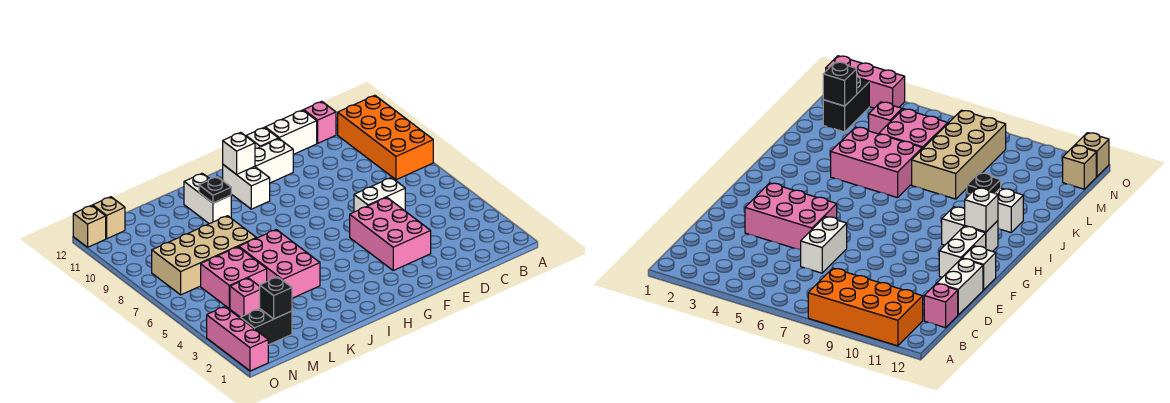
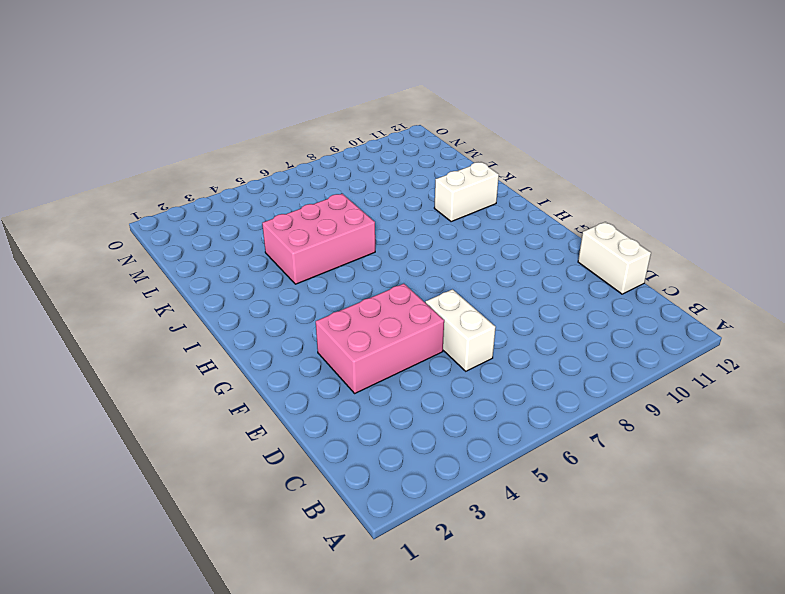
none -> orange brick A8:B11 level 1
none -> pink brick C12 level 1
none -> white brick F11:G11 level 1

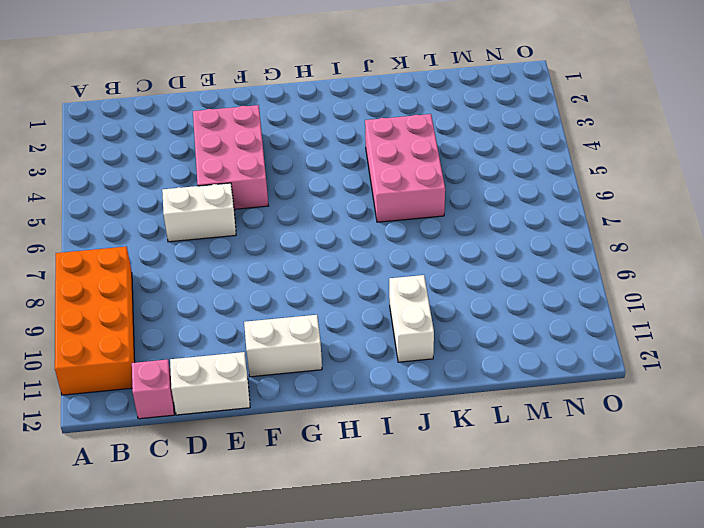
none -> white brick F12 level 1
none -> white brick H10:H11 level 1
none -> tan brick K7:N8 level 1

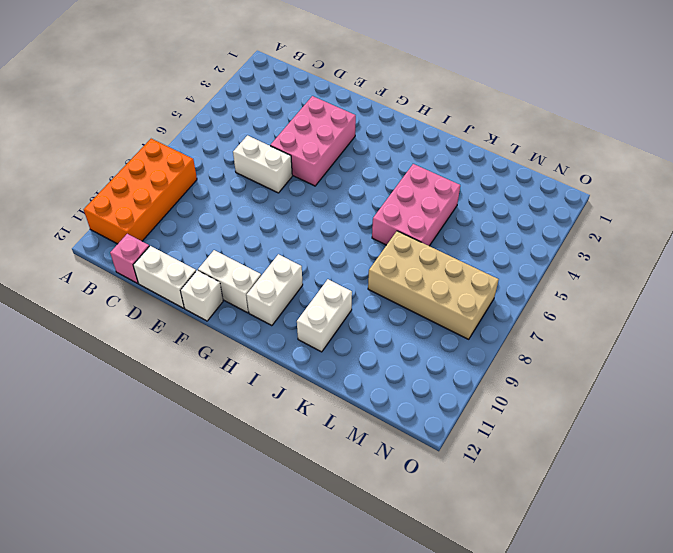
none -> pink brick L5:M6 level 1
none -> black brick M2:N2 level 1
none -> pink brick M4 level 1

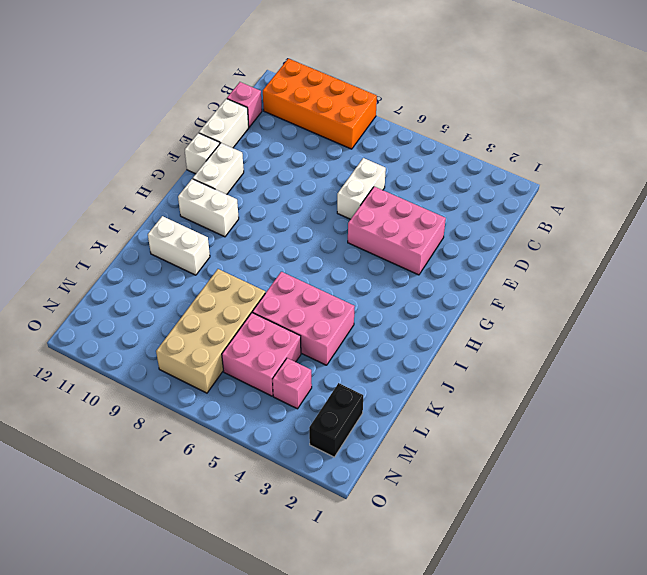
none -> tan brick N12 level 1
none -> pink brick O1:O3 level 1
none -> tan brick O12 level 1

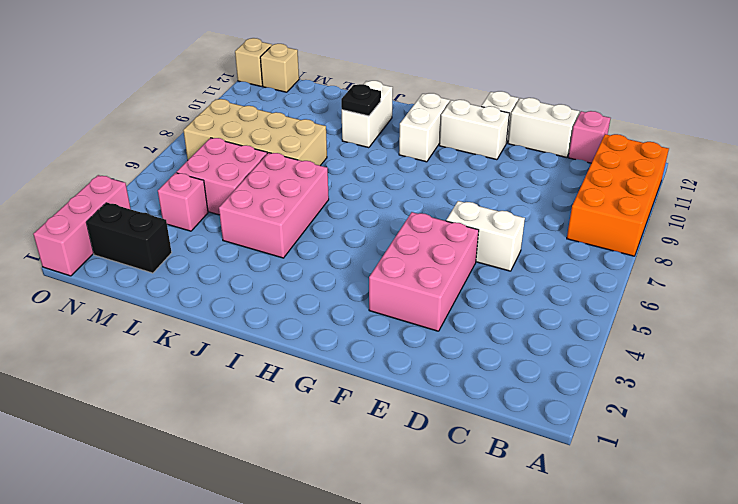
none -> white brick H11 level 2
none -> black brick M2 level 2

